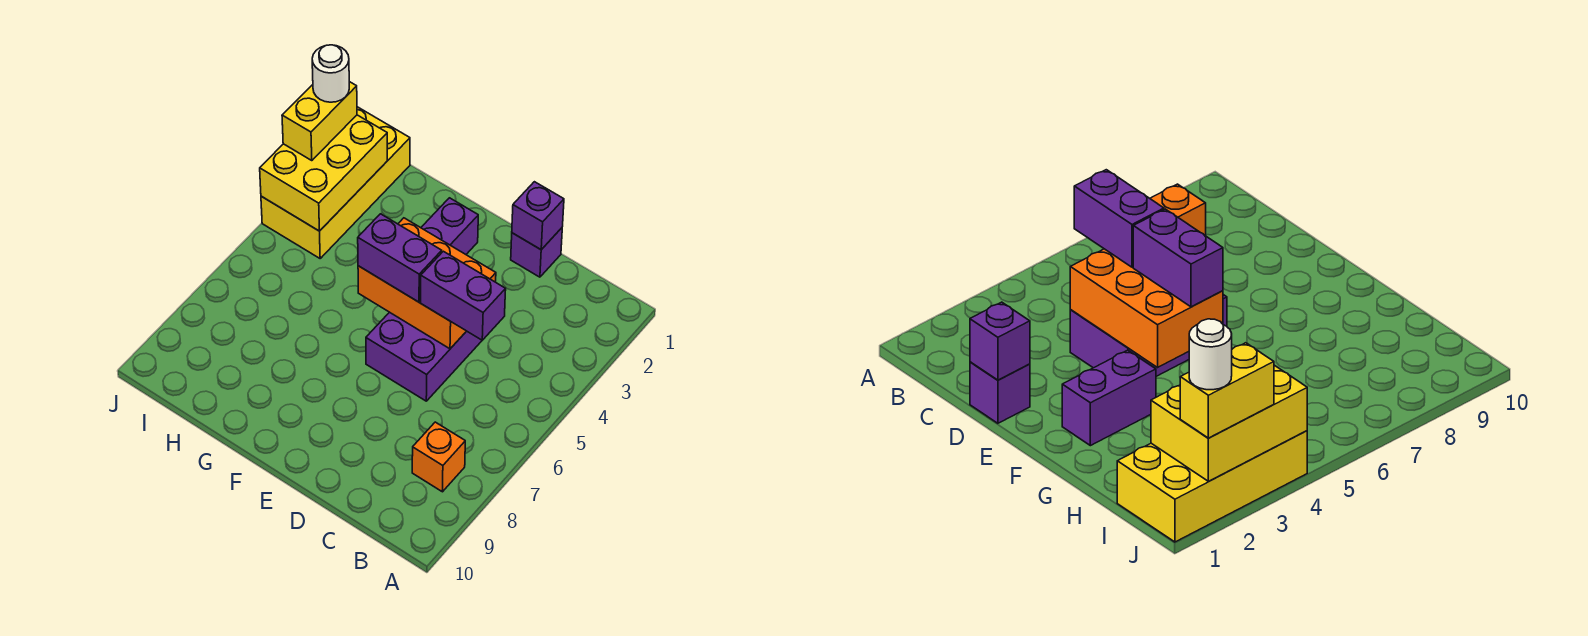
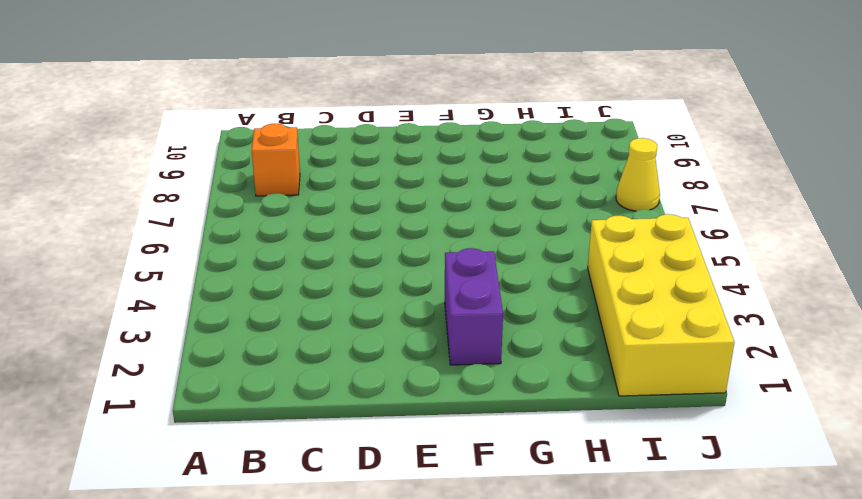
yellow cone J7 level 1 -> none
none -> purple brick D1 level 1
none -> purple brick D4:E6 level 1
none -> purple brick D1 level 2

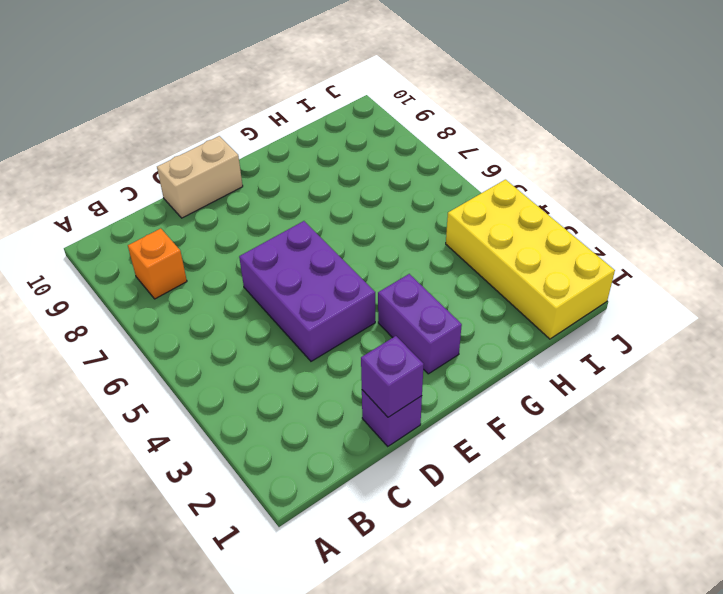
tan brick D10:E10 level 1 -> none
none -> orange brick D4:F5 level 2
none -> yellow brick I2:J4 level 2
none -> purple brick C5:D5 level 3

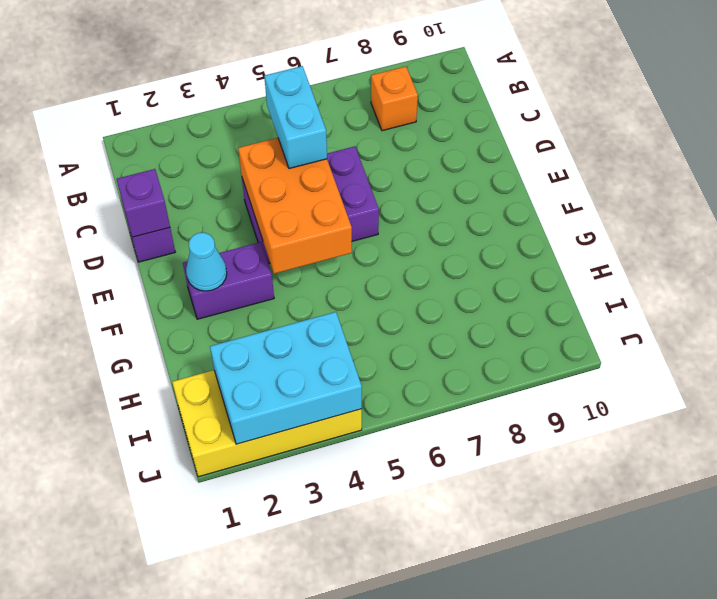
cyan brick C5:D5 level 3 -> purple brick C5:D5 level 3
cyan cone F2 level 2 -> none
cyan brick I2:J4 level 2 -> yellow brick I2:J4 level 2
none -> purple brick E5:F5 level 3
none -> yellow brick J2:J3 level 3
none -> white round brick J2 level 4

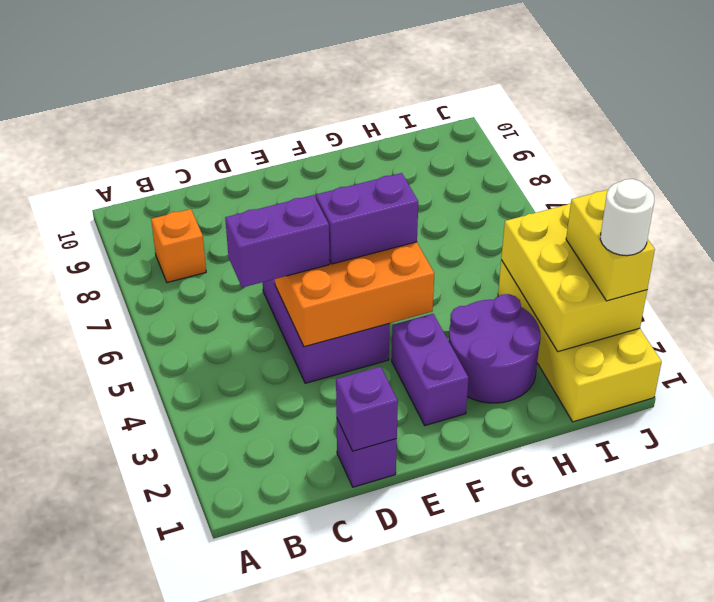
purple round brick G2:H3 level 1 -> none

